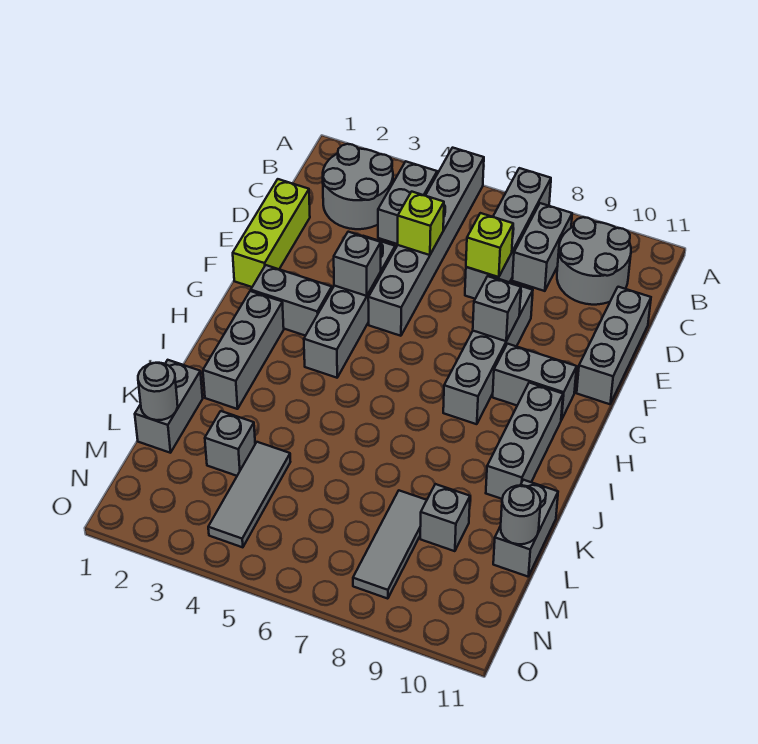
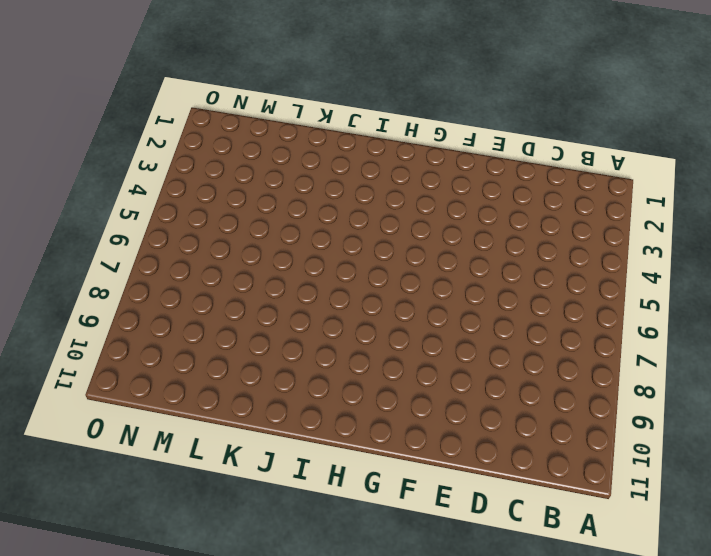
none -> grey brick A5:F5 level 1
none -> grey brick A7:D7 level 1
none -> grey round brick B2:C3 level 1

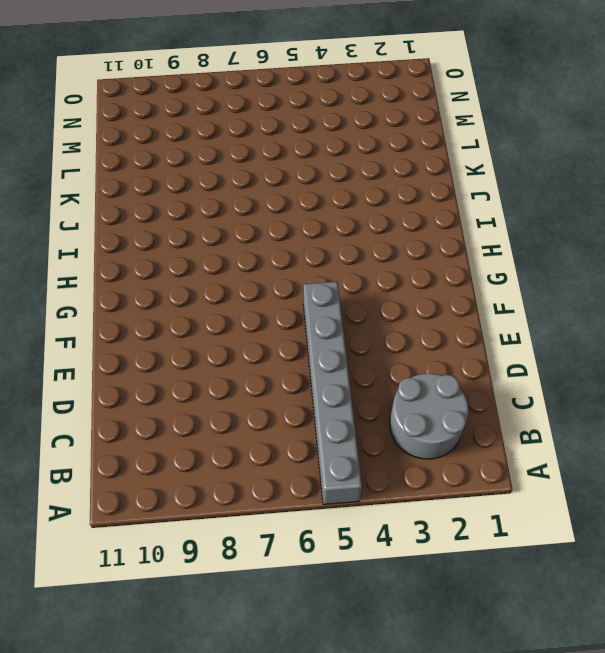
none -> grey brick A7:D7 level 1
none -> grey brick B4:C4 level 1
none -> grey brick B8:C8 level 1

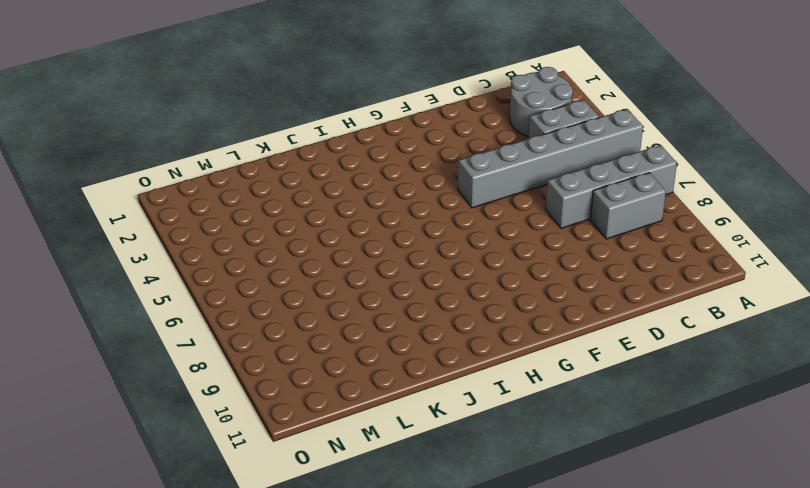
none -> grey round brick B9:C10 level 1
none -> lime brick D1:F1 level 1
none -> grey brick D11:F11 level 1

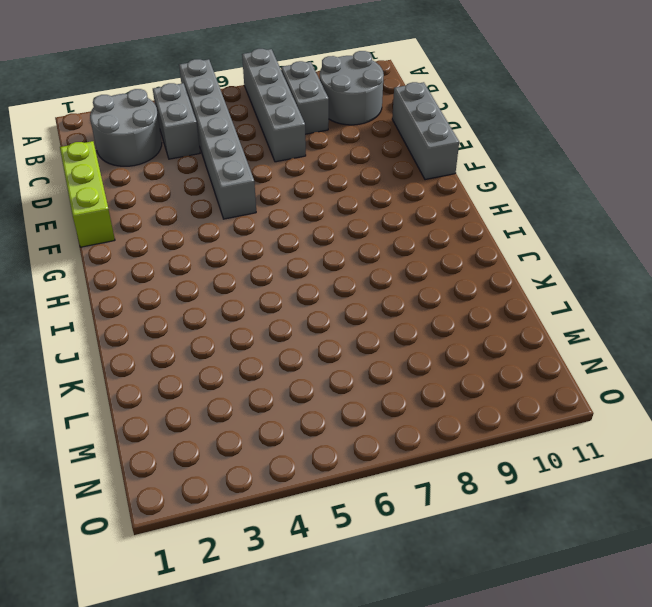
none -> grey brick E4:H4 level 1
none -> grey brick E8:H8 level 1
none -> grey brick G2:G3 level 1

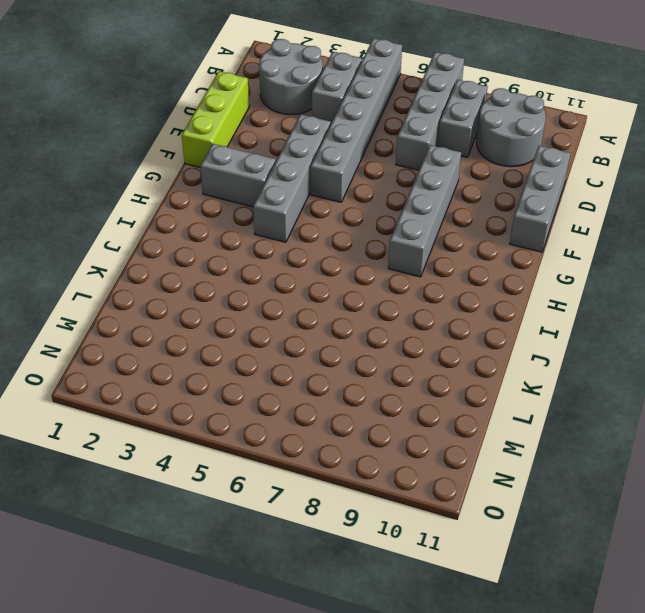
none -> grey brick G9:G10 level 1
none -> grey brick H2:J2 level 1
none -> grey brick H10:J10 level 1

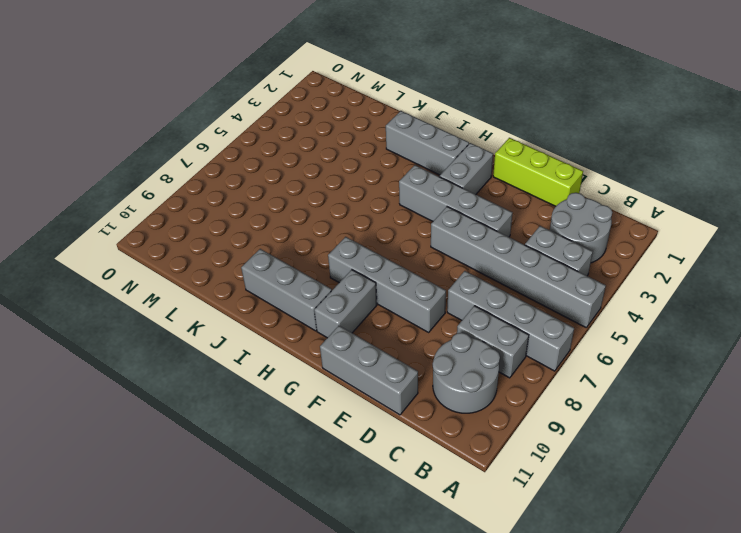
none -> grey brick K1:L1 level 1
none -> grey brick K11:L11 level 1
none -> grey brick L3 level 1

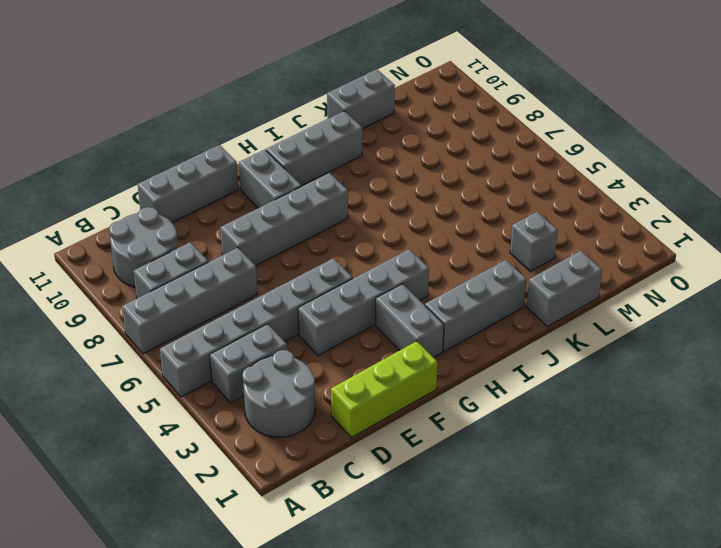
none -> grey tile L4:N4 level 1
none -> grey tile L8:N8 level 1
none -> grey brick L9 level 1

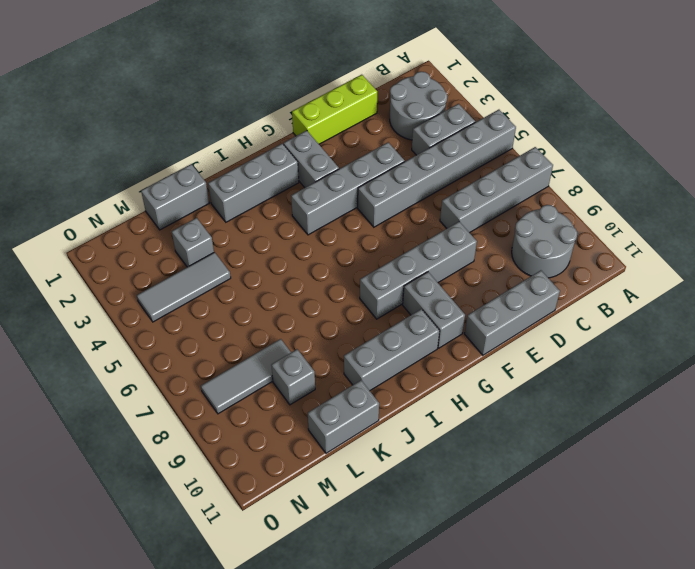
none -> grey brick B8:C8 level 1
none -> lime brick D5 level 2
none -> lime brick D7 level 2

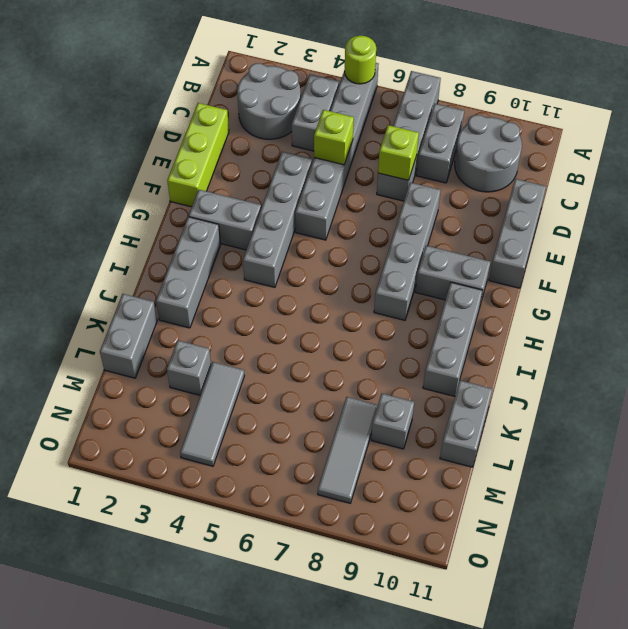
lime round brick A5 level 2 -> none
none -> grey brick F4 level 2
none -> grey brick F8 level 2
none -> grey round brick L1 level 2

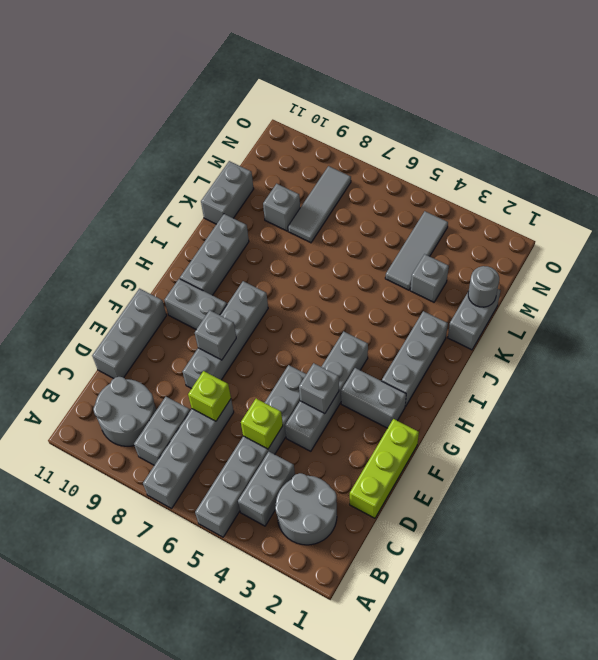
none -> grey round brick L11 level 2

